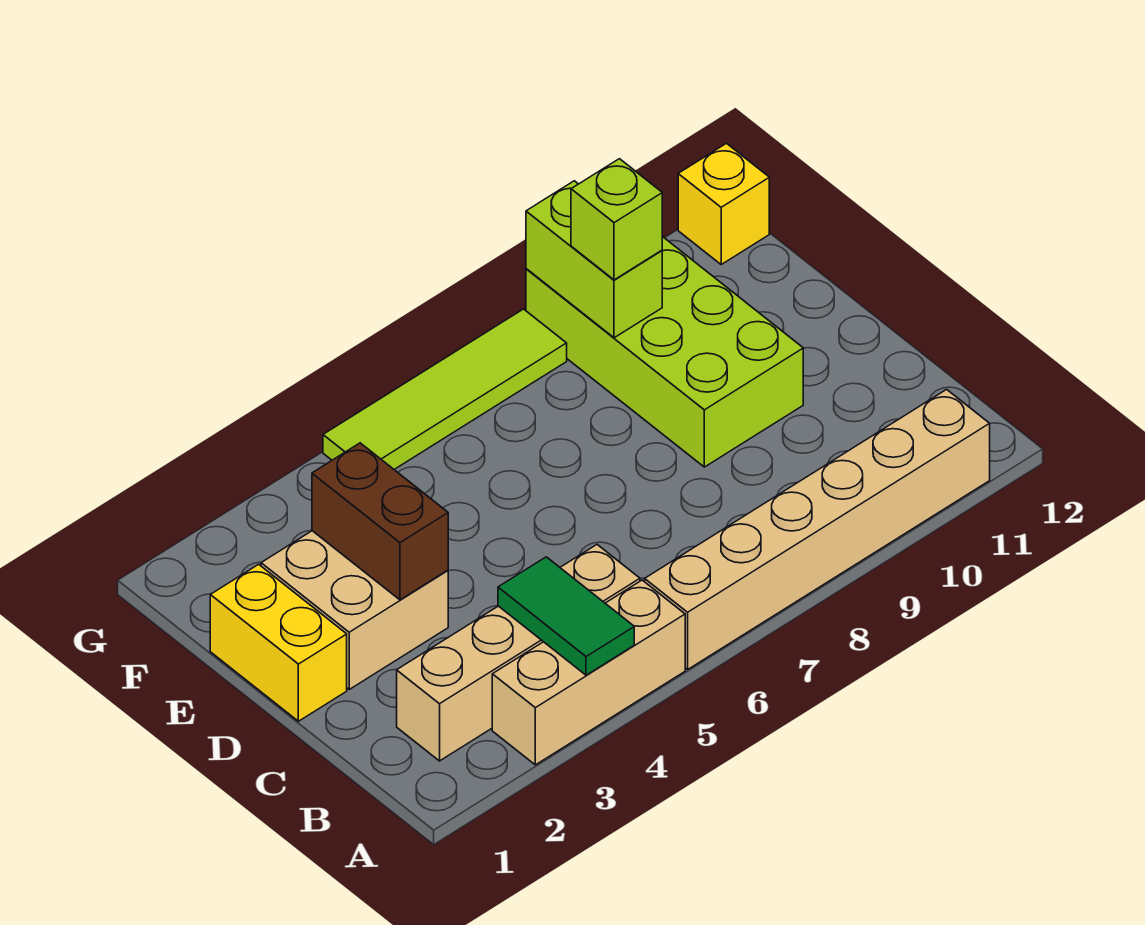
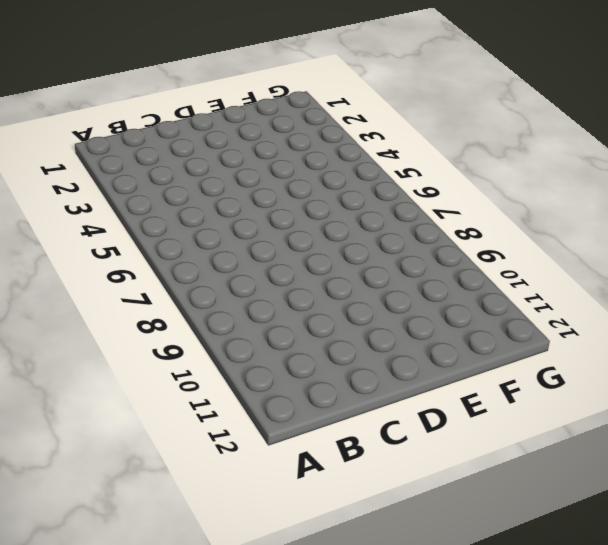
none -> tan brick A3:A5 level 1
none -> tan brick A6:A11 level 1
none -> tan brick B2:B5 level 1

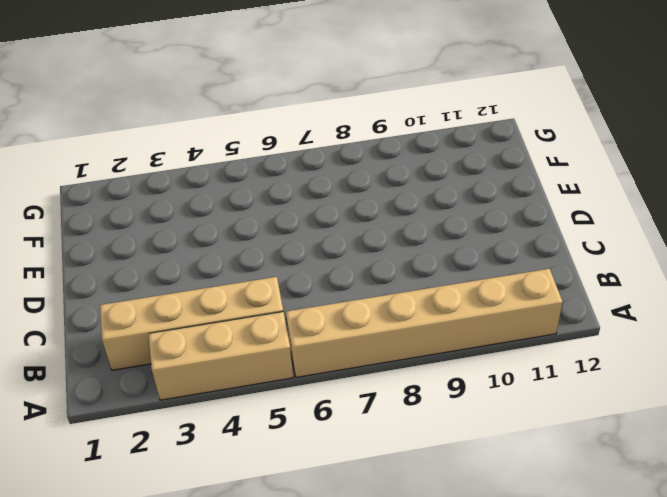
none -> yellow brick D1:E1 level 1
none -> tan brick D2:E3 level 1
none -> lime brick D9:G10 level 1

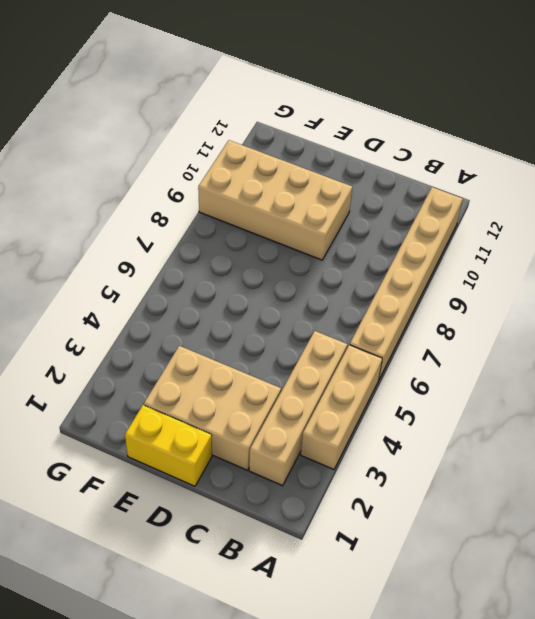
tan brick C2:E3 level 1 -> tan brick D2:E3 level 1
tan brick D9:G10 level 1 -> lime brick D9:G10 level 1
none -> lime tile G5:G8 level 1
none -> yellow brick G12 level 1
none -> green tile A4:B4 level 2

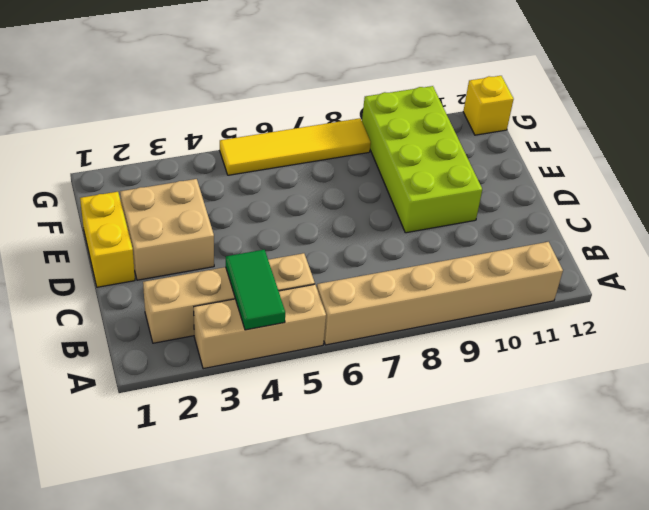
yellow tile G5:G8 level 1 -> lime tile G5:G8 level 1
none -> brown brick D3:E3 level 2
none -> lime brick F9:G9 level 2
none -> lime brick F9 level 3

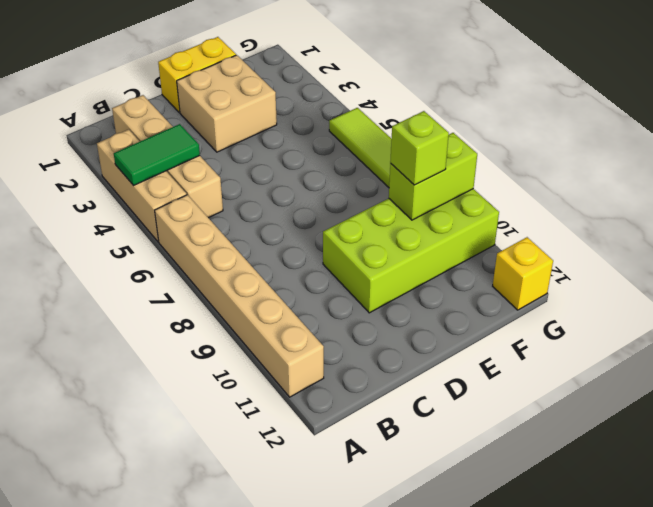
none -> brown brick D3:E3 level 2

